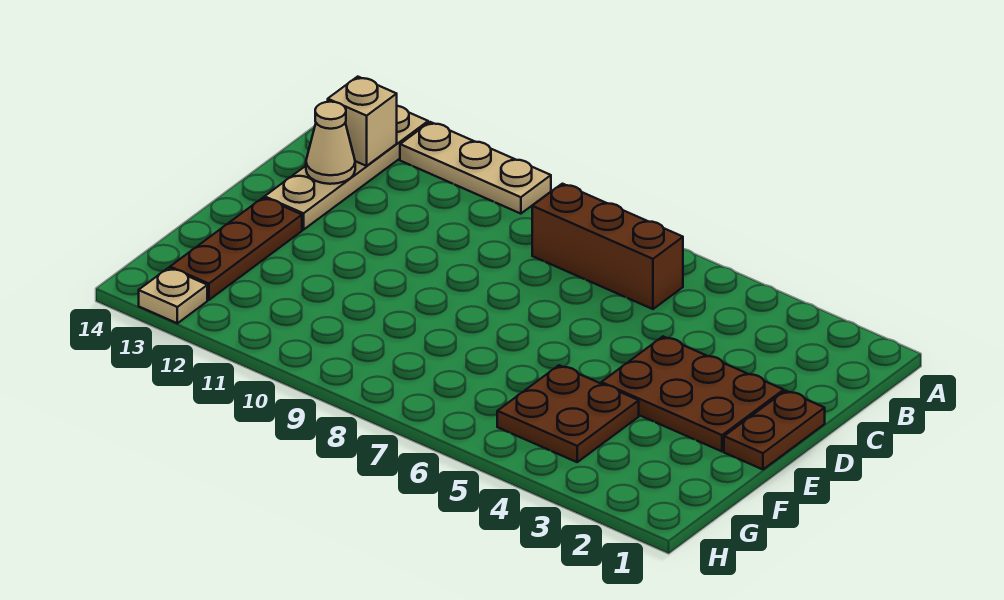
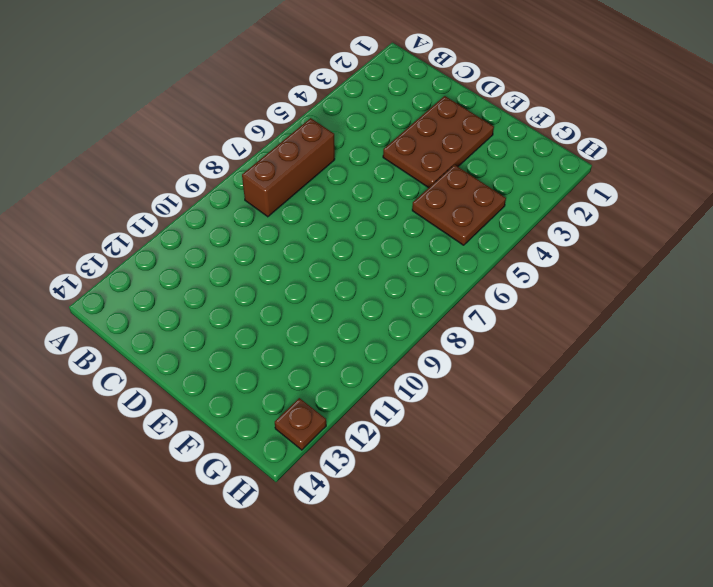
brown plate H13 level 1 -> tan plate H13 level 1
none -> tan plate A10:A12 level 1
none -> tan plate A13:D13 level 1

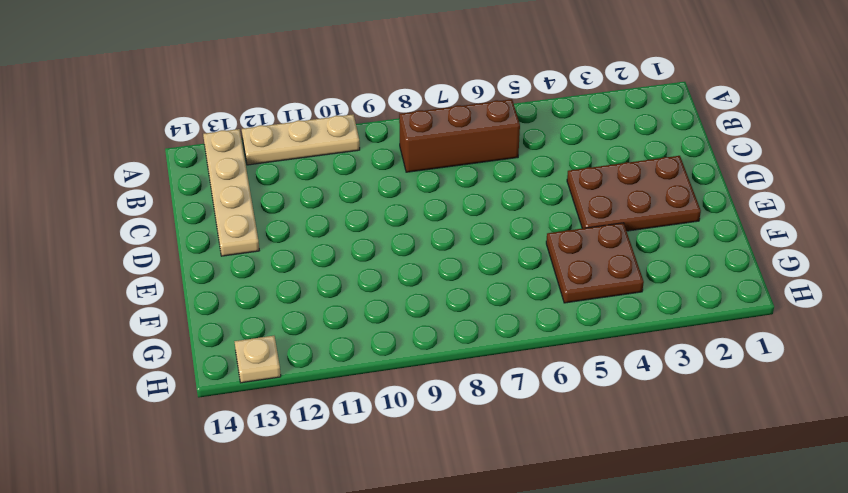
none -> brown plate D1:E1 level 1
none -> brown plate E13:G13 level 1

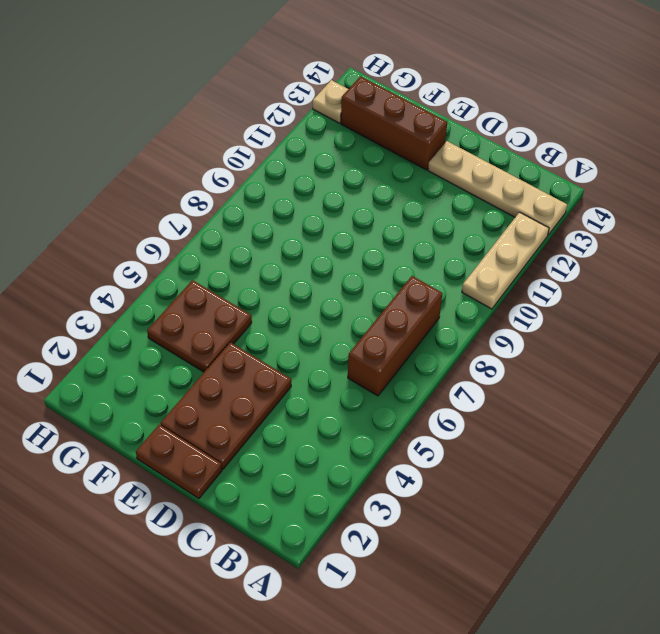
brown brick E13:G13 level 1 -> brown plate E13:G13 level 1
none -> tan brick B13 level 2
none -> tan cone C13 level 2

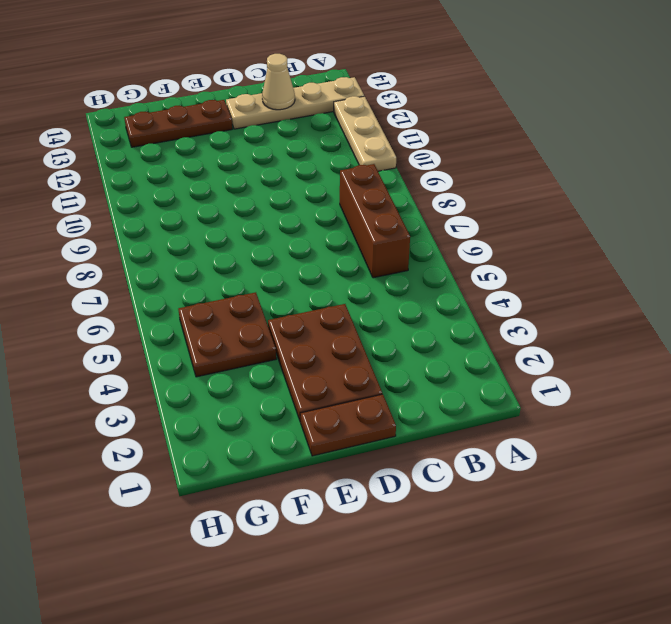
none -> tan plate H13 level 1
none -> tan brick B13 level 2

